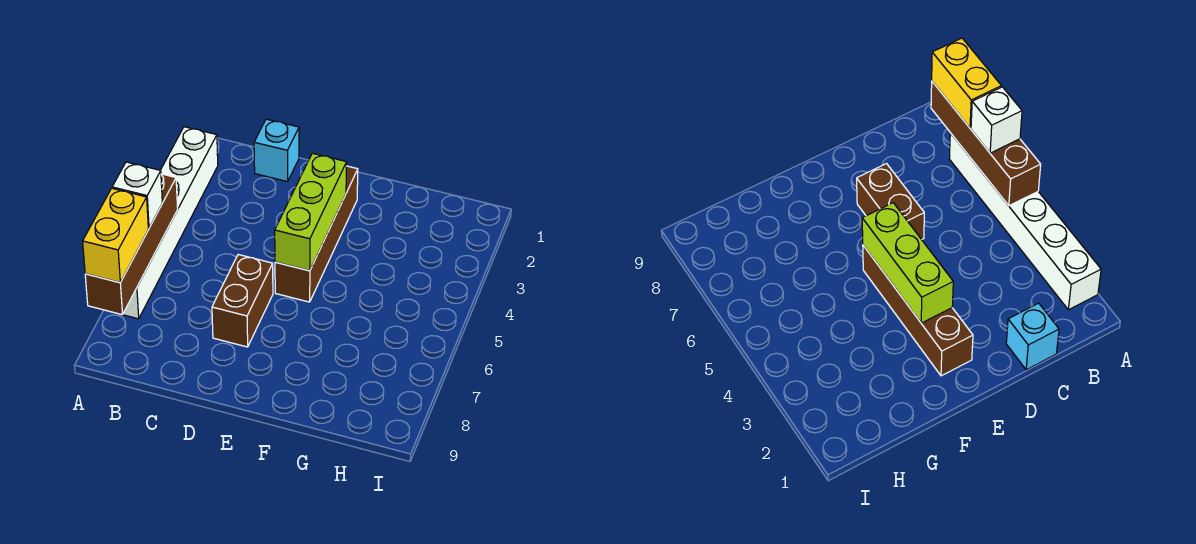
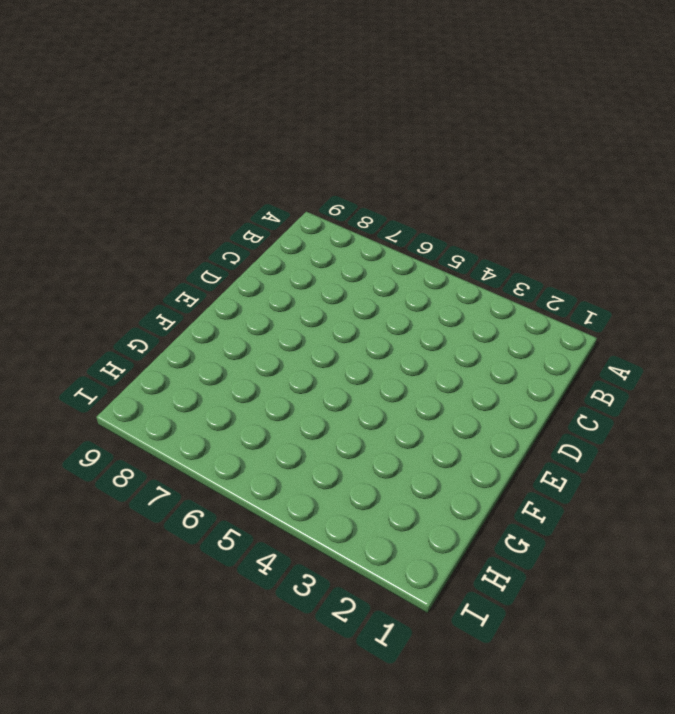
none -> white brick A2:A7 level 1
none -> cyan brick C1 level 1

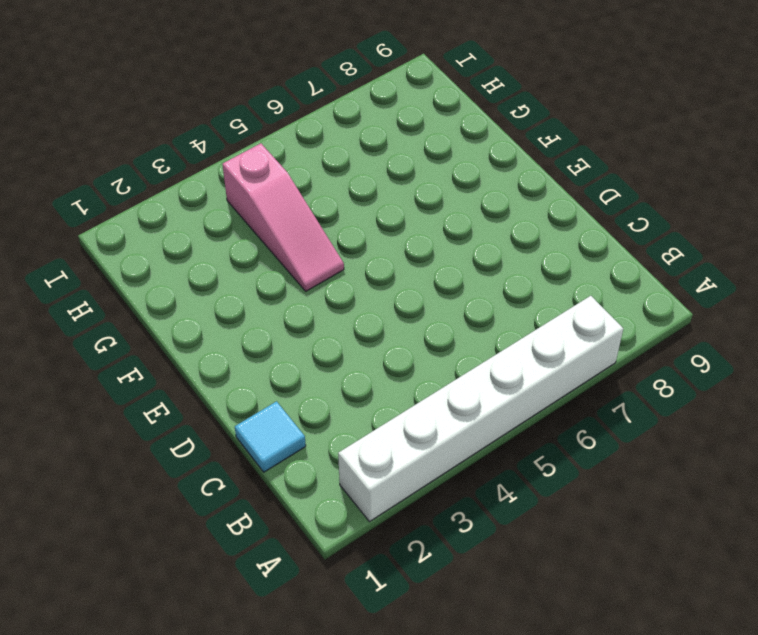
cyan tile C1 level 1 -> cyan brick C1 level 1
pink slope F4:H4 level 1 top H -> none
none -> brown brick D6:D7 level 1
none -> brown brick E2:E5 level 1

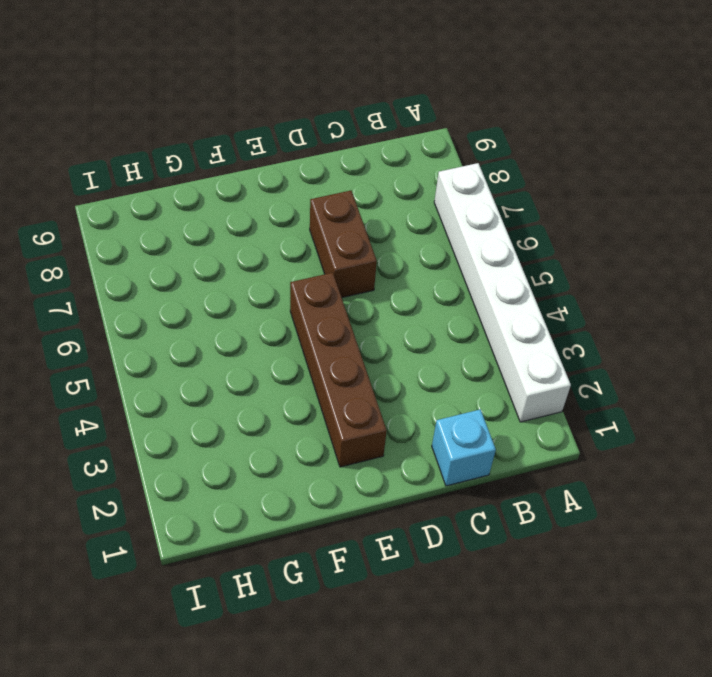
none -> brown brick A5:A8 level 2
none -> lime brick E3:E5 level 2

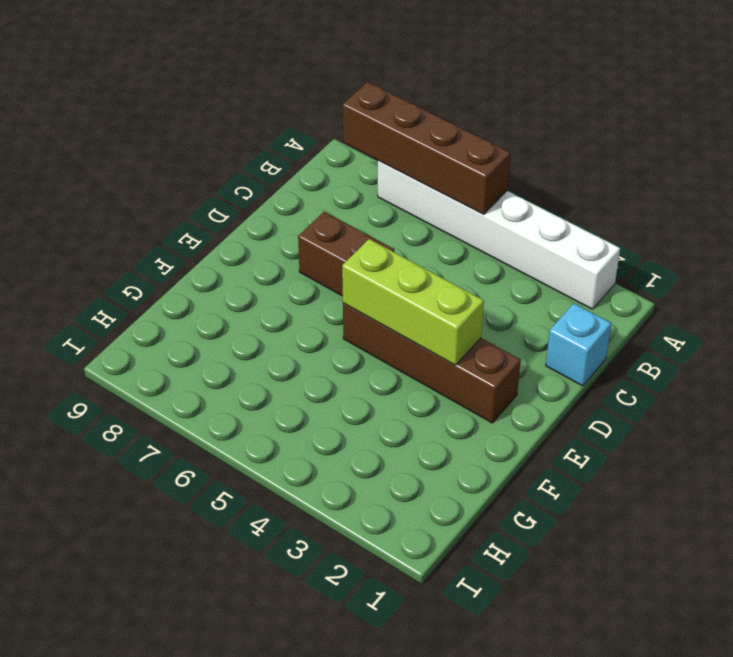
none -> white brick A6 level 3
none -> yellow brick A7:A8 level 3

